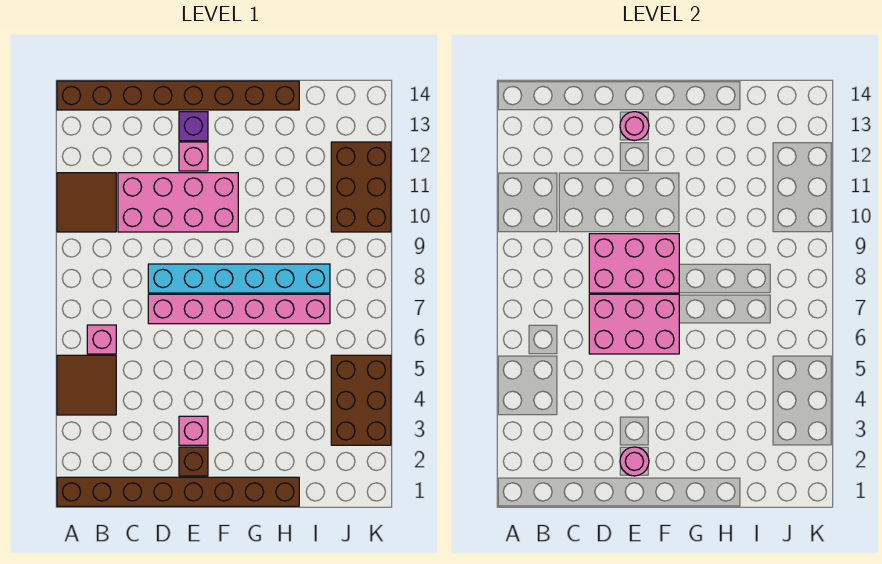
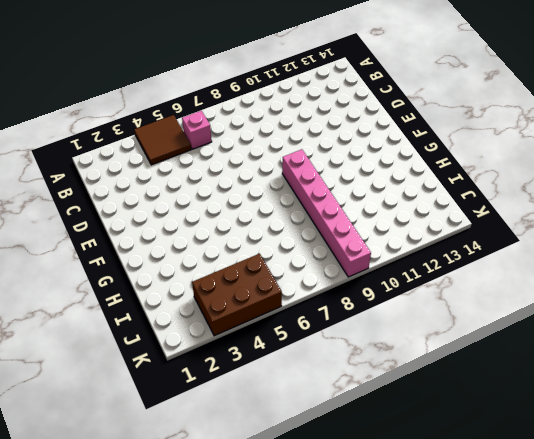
pink brick F9:K9 level 1 -> pink brick D7:I7 level 1
none -> brown brick A1:H1 level 1
none -> brown tile A10:B11 level 1
none -> brown brick A14:H14 level 1

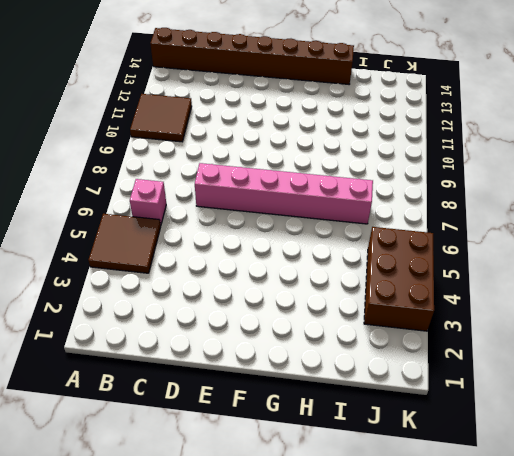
none -> brown brick A1:H1 level 1
none -> pink brick C10:F11 level 1
none -> cyan brick D8:I8 level 1

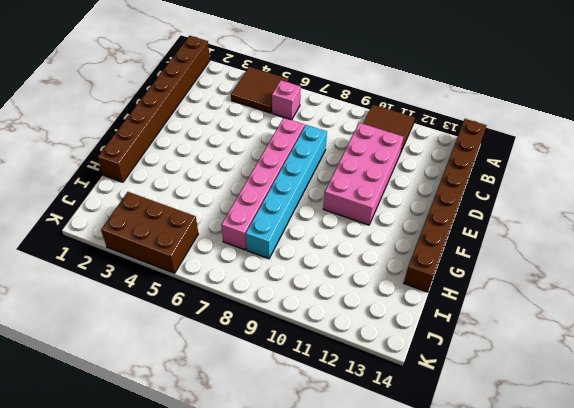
none -> brown brick E2 level 1
none -> pink brick E3 level 1
none -> pink brick E12 level 1

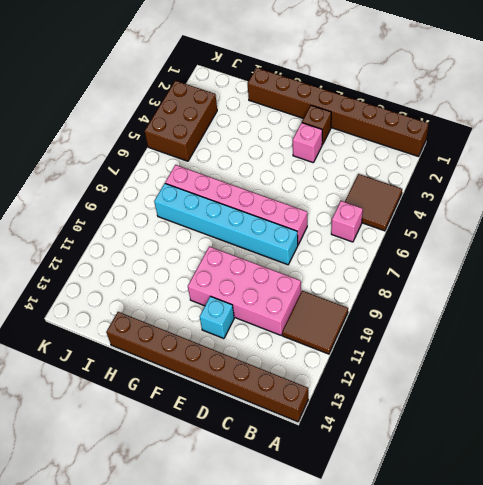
cyan brick E12 level 1 -> pink brick E12 level 1
none -> purple brick E13 level 1
none -> brown brick J10:K12 level 1
none -> pink brick D6:F7 level 2

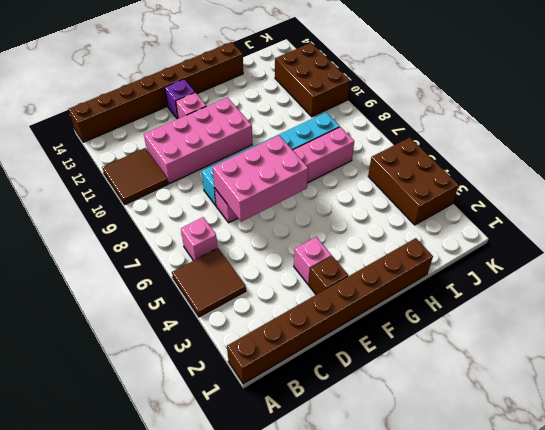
none -> pink brick D8:F9 level 2
none -> pink round brick E2 level 2
none -> pink round brick E13 level 2

